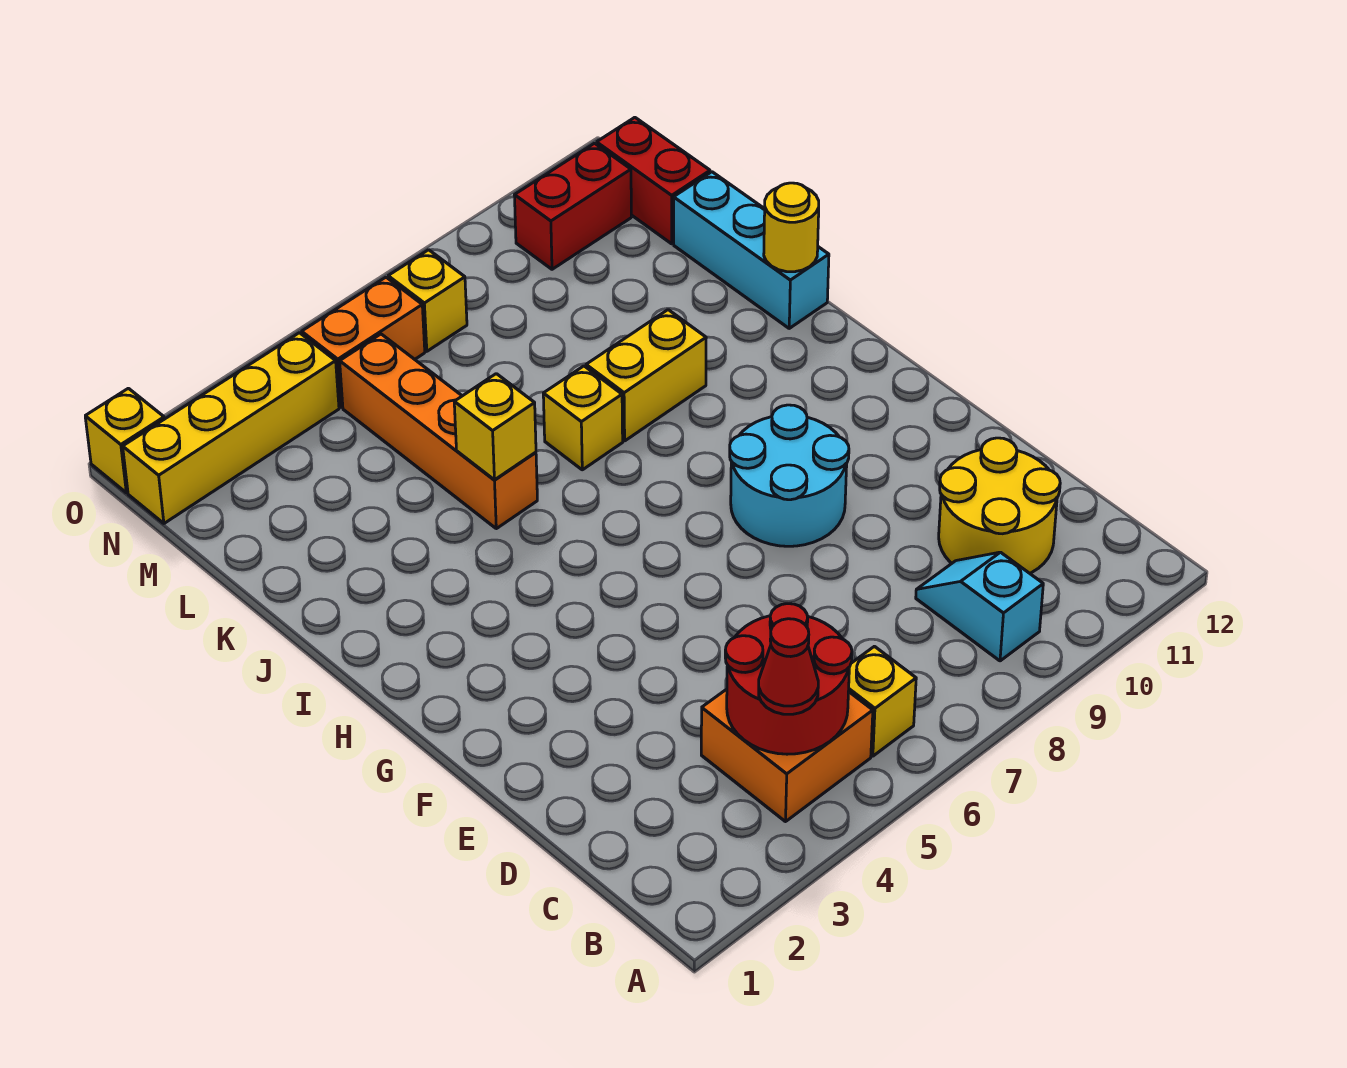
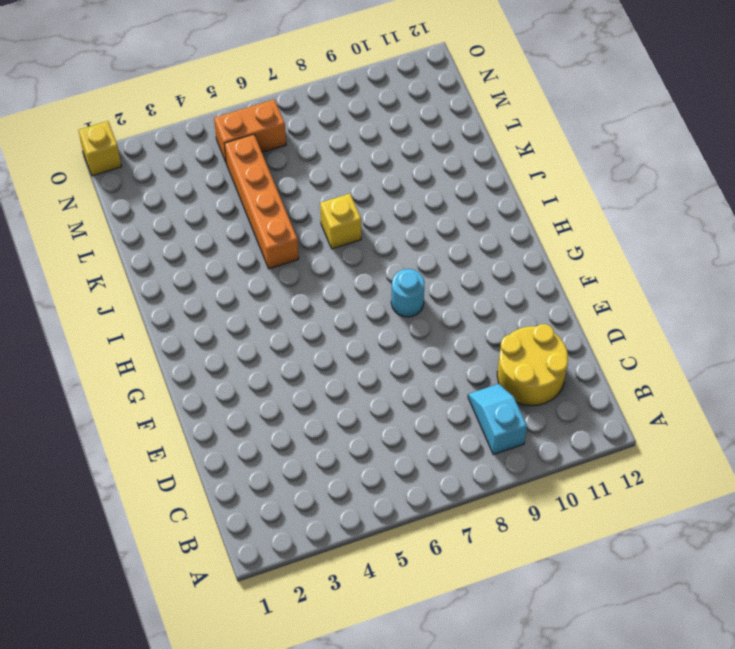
cyan round brick G8 level 1 -> cyan round brick F8:G9 level 1
none -> orange brick B4:C5 level 1
none -> yellow brick B6 level 1
none -> yellow brick J8:J9 level 1

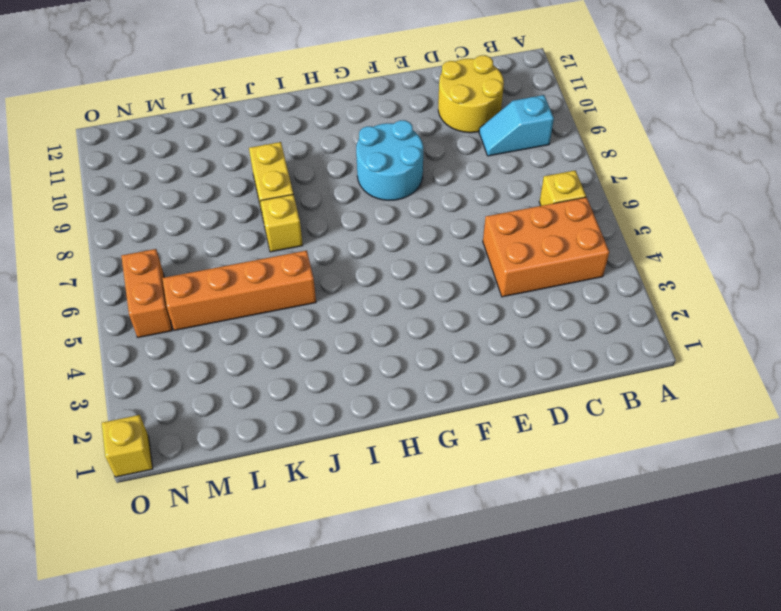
orange brick B4:D5 level 1 -> orange brick B4:C5 level 1
none -> cyan brick J12:L12 level 1
none -> red brick M12:N12 level 1
none -> yellow brick N1:N4 level 1

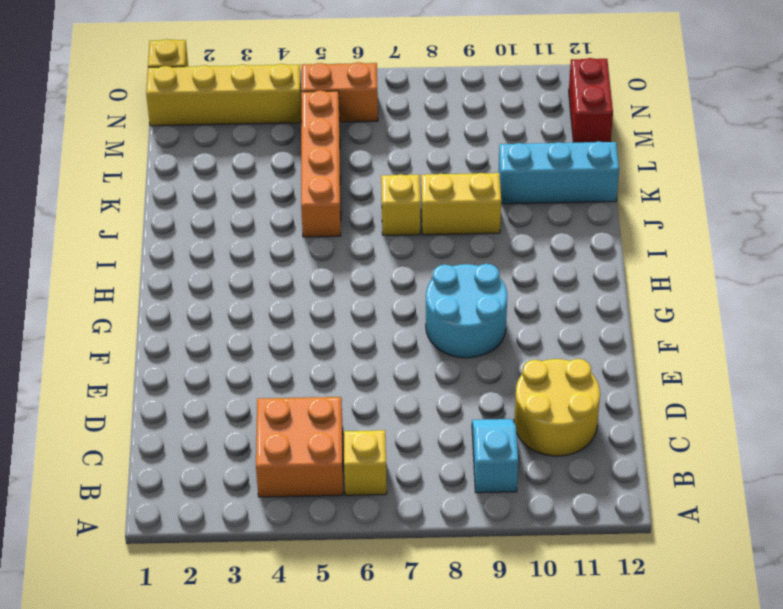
cyan brick K10:K12 level 1 -> cyan brick J12:L12 level 1
none -> yellow brick N7 level 1
none -> red brick N10:N11 level 1
none -> red round brick B4:C5 level 2

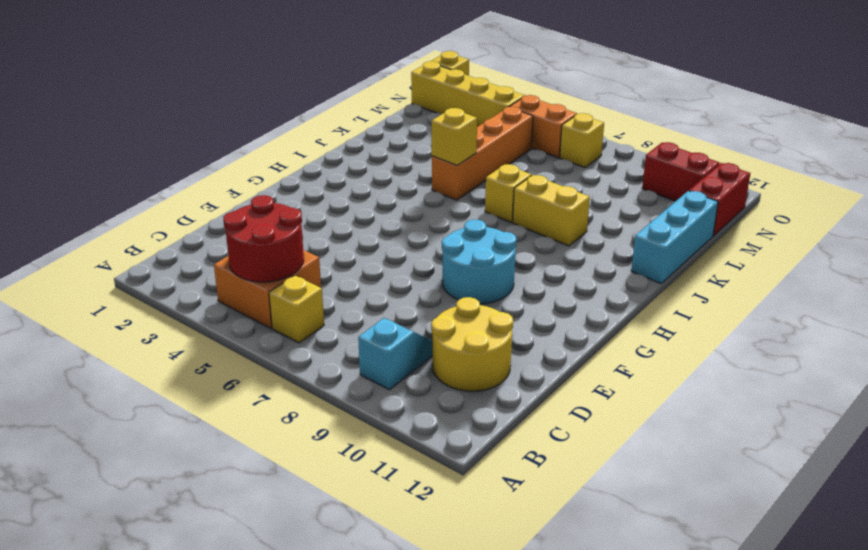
none -> yellow round brick J12 level 2
none -> red cone B4 level 3

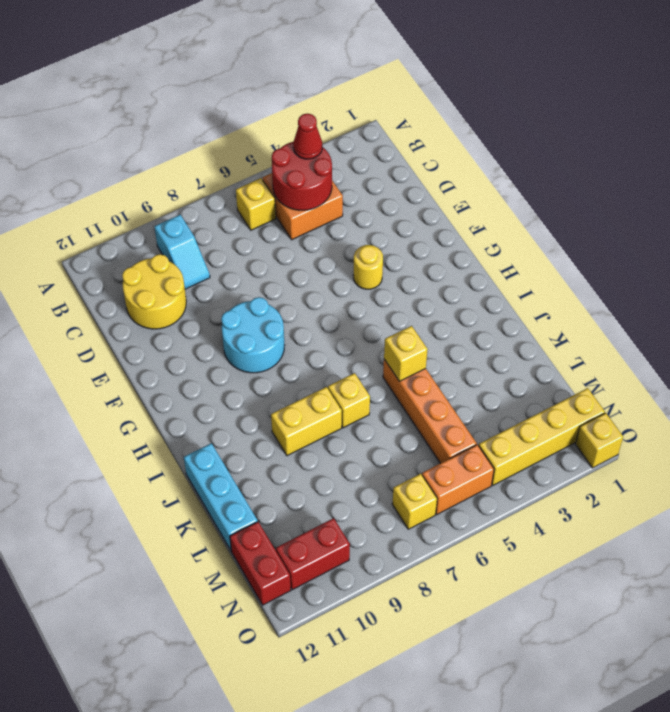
yellow round brick F4 level 1 -> yellow round brick J12 level 2

